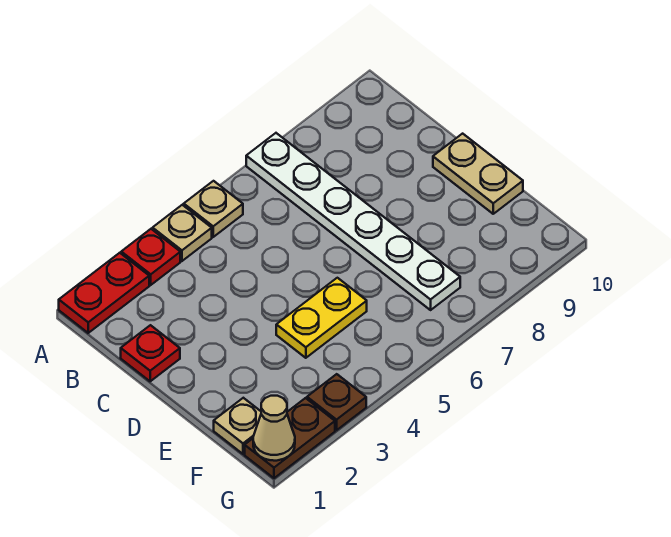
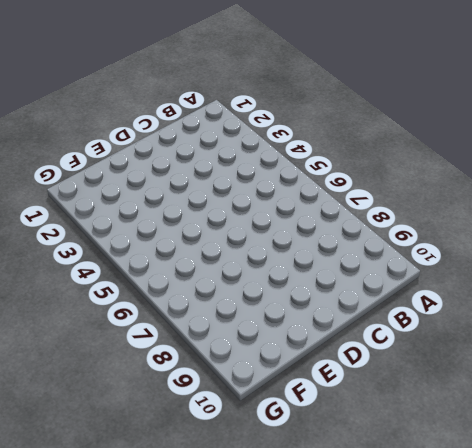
none -> red plate A1:A2 level 1
none -> red plate A3 level 1
none -> tan plate A4 level 1

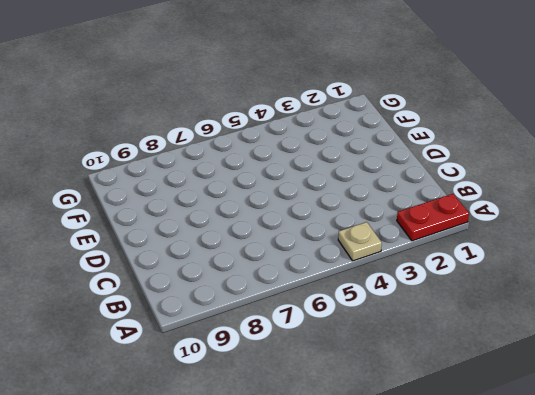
none -> red plate A3 level 1
none -> tan plate A5 level 1
none -> white plate A7:F7 level 1

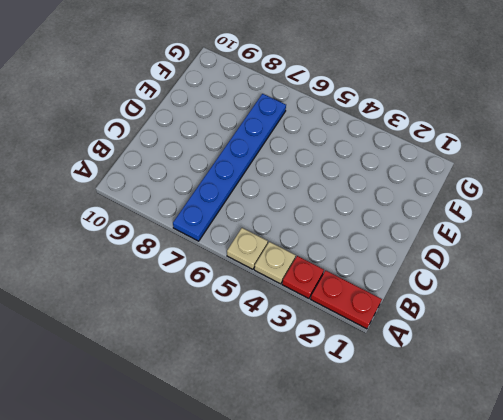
blue plate A7:F7 level 1 -> white plate A7:F7 level 1
none -> red plate C1 level 1
none -> tan plate D10:E10 level 1
none -> yellow plate E4:E5 level 1

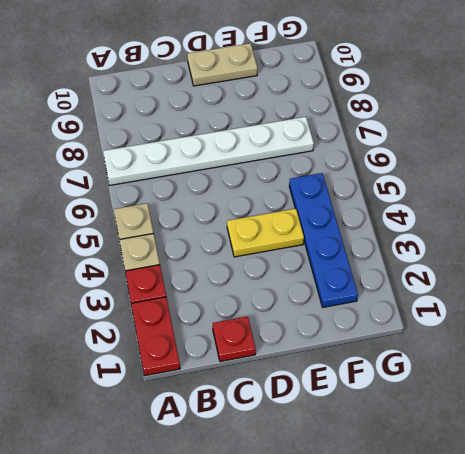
yellow plate D4:E4 level 1 -> yellow plate E4:E5 level 1
blue plate F2:F5 level 1 -> none
none -> tan plate F1 level 1
none -> brown plate G1:G2 level 1
none -> brown plate G3 level 1

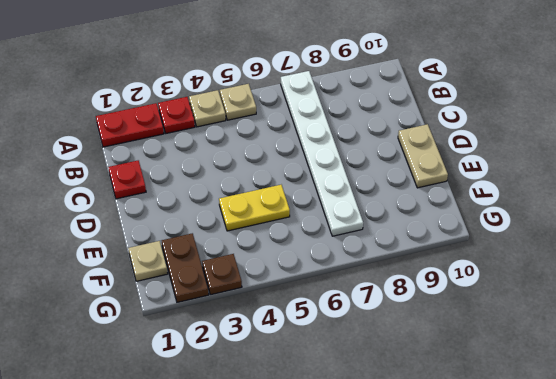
brown plate F2:G2 level 1 -> brown plate G1:G2 level 1
none -> tan cone G1 level 2

